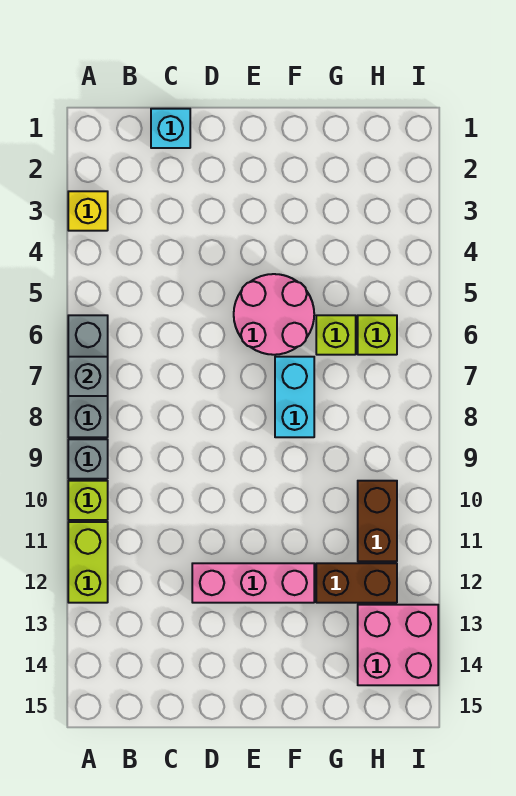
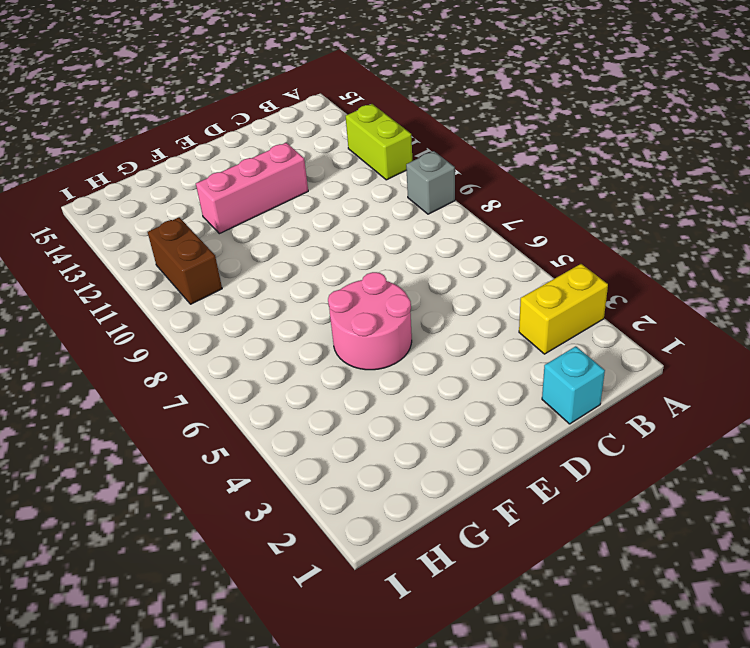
yellow brick A3:B3 level 1 -> yellow brick A3 level 1
none -> grey brick A6:A8 level 1
none -> lime brick A10 level 1
none -> cyan brick F7:F8 level 1

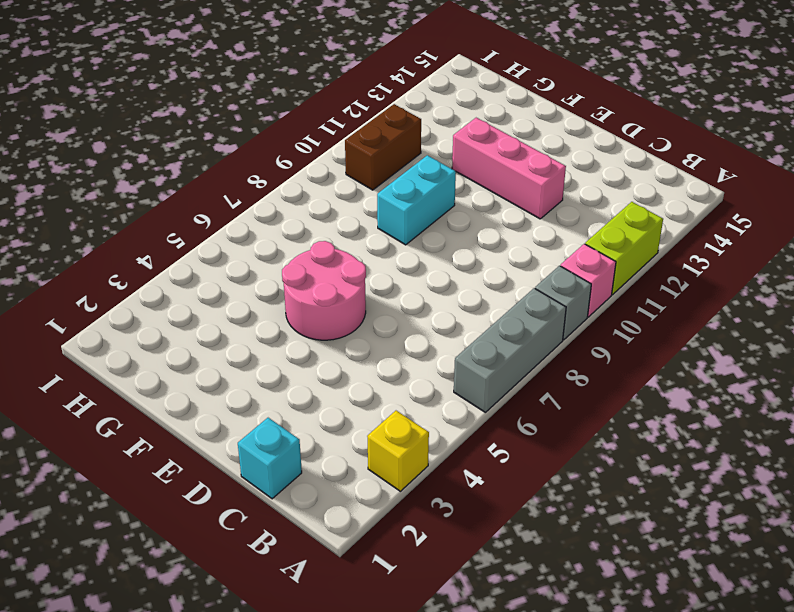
pink brick A10 level 1 -> lime brick A10 level 1
cyan brick F9:F10 level 1 -> cyan brick F7:F8 level 1
none -> lime brick G6 level 1
none -> brown brick G12:H12 level 1
none -> lime brick H6 level 1

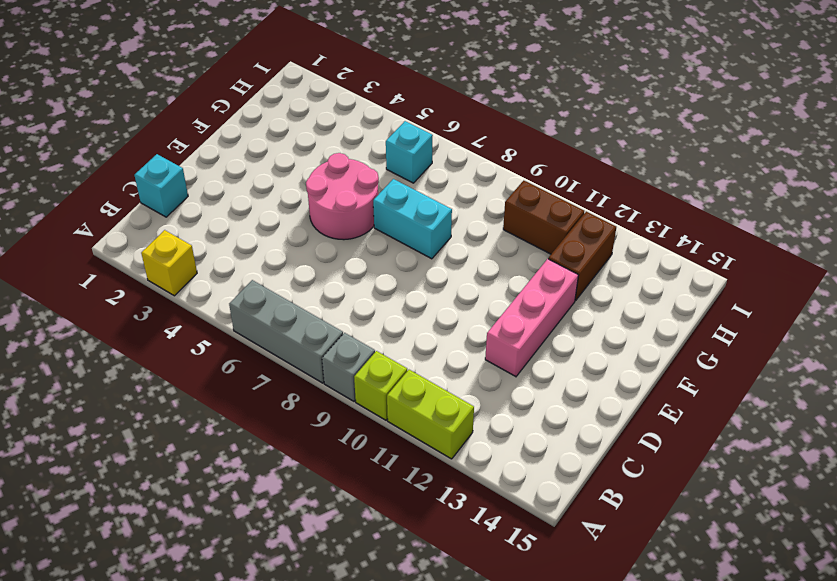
cyan brick H6 level 1 -> lime brick H6 level 1
none -> lime brick G6 level 1
none -> pink brick H13:I14 level 1
none -> grey brick A7 level 2

